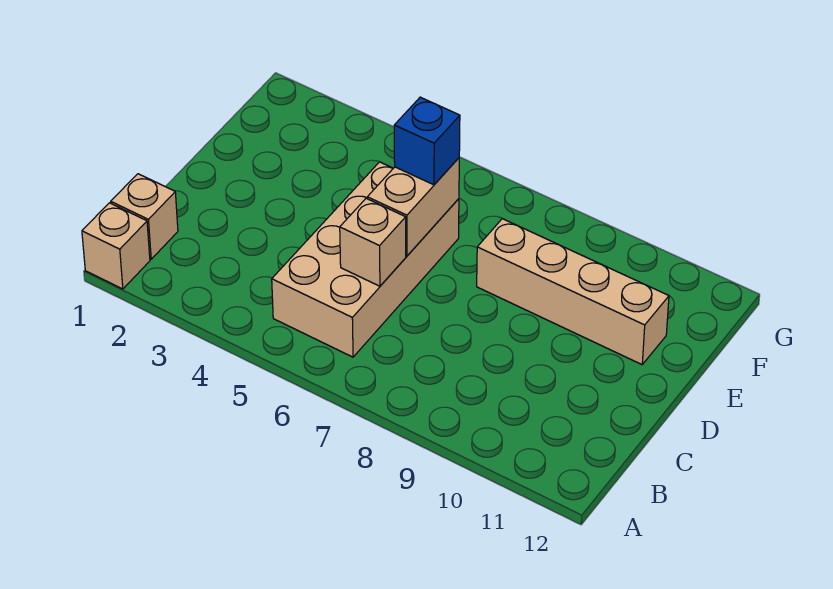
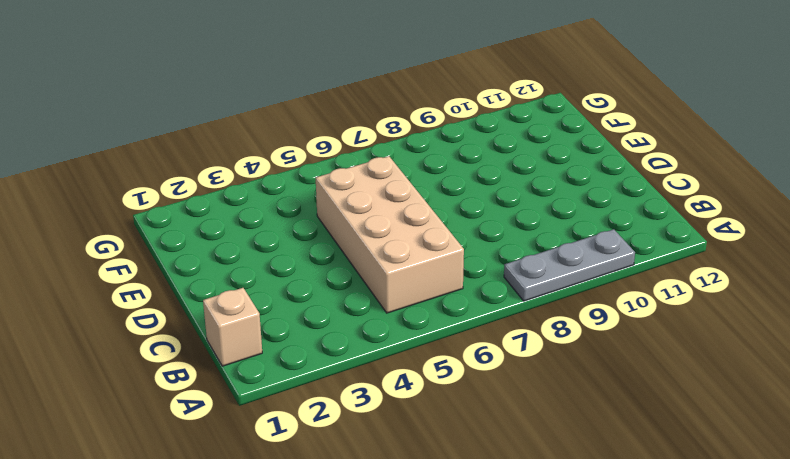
grey plate A8:A10 level 1 -> none
none -> tan brick A1 level 1
none -> tan brick E8:E11 level 1

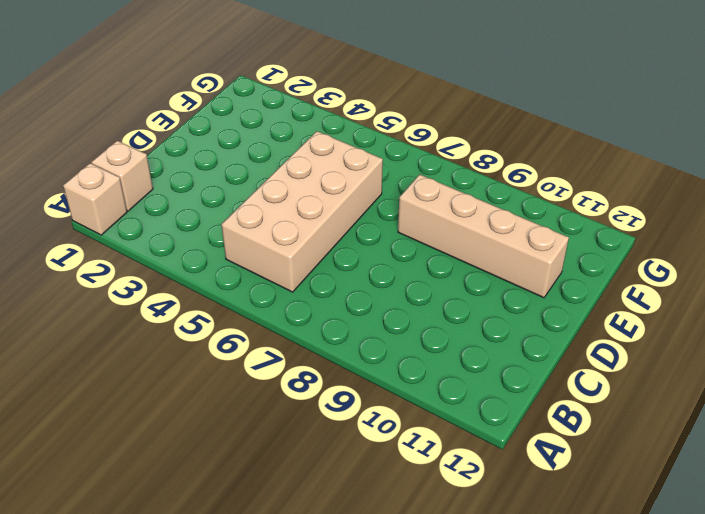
none -> tan brick C6 level 2
none -> tan brick D6:E6 level 2

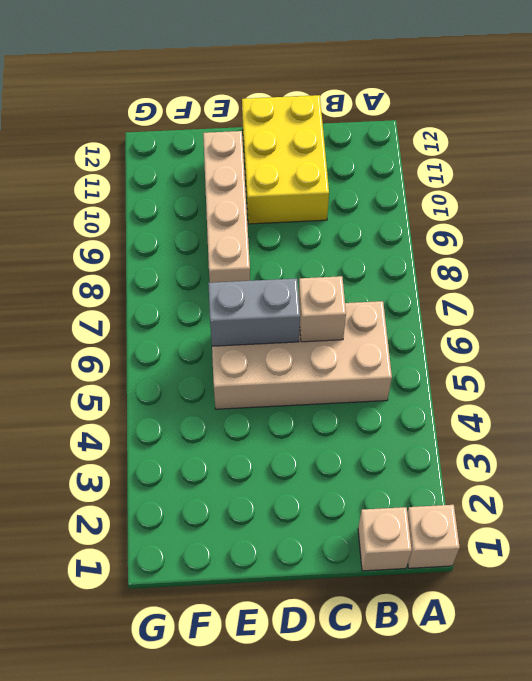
yellow brick C10:D12 level 1 -> none
grey brick D6:E6 level 2 -> tan brick D6:E6 level 2
none -> blue brick E6 level 3

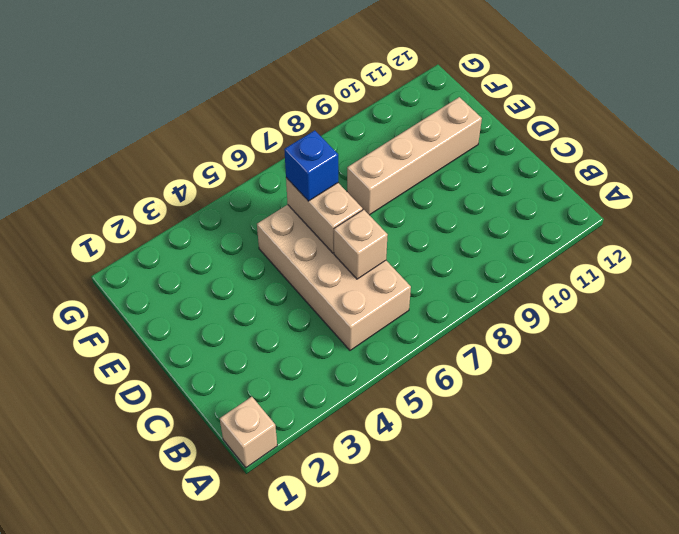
none -> tan brick B1 level 1

